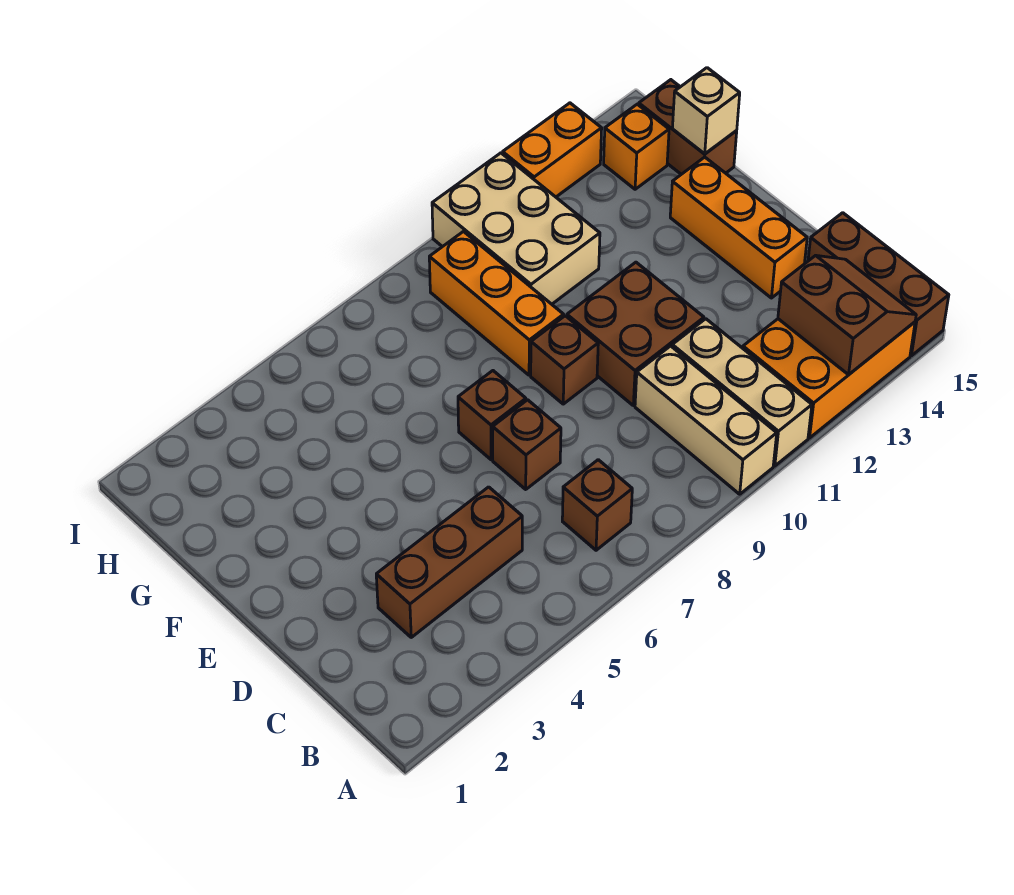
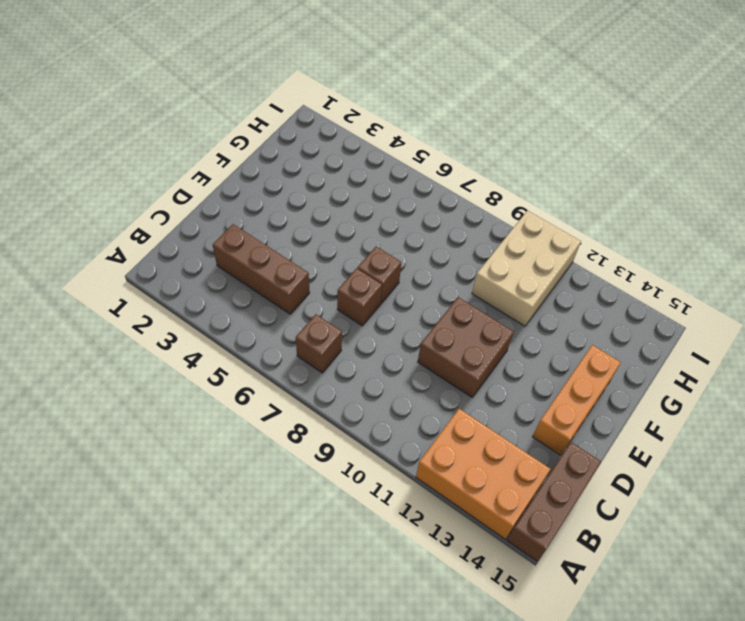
none -> tan brick A10:C10 level 1
none -> tan brick A11:C11 level 1
none -> brown brick E9 level 1

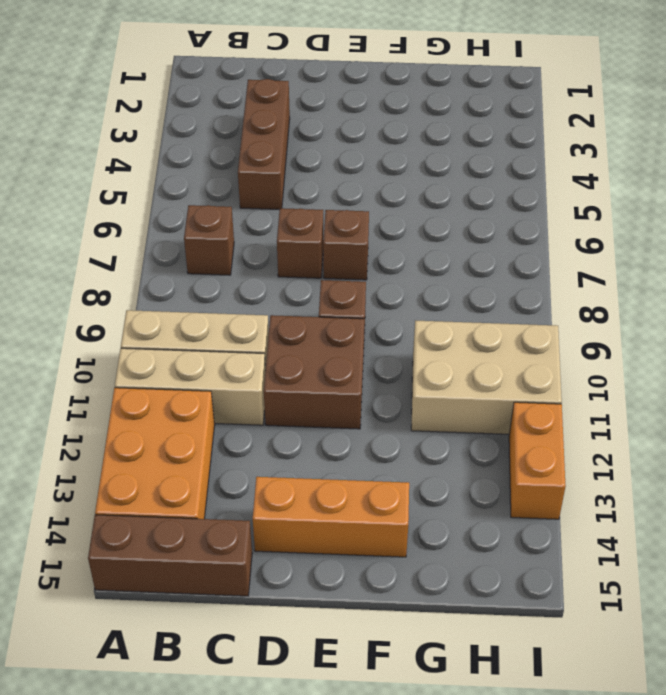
none -> orange brick F9:H9 level 1
none -> brown brick G15:H15 level 1
none -> orange brick H14 level 1

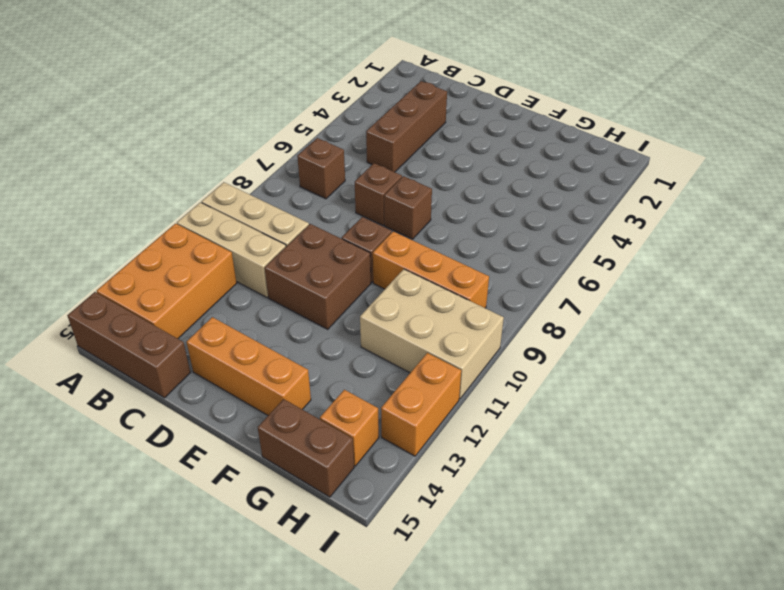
none -> brown slope A13:B14 level 2 top 13
none -> tan brick G15 level 2

